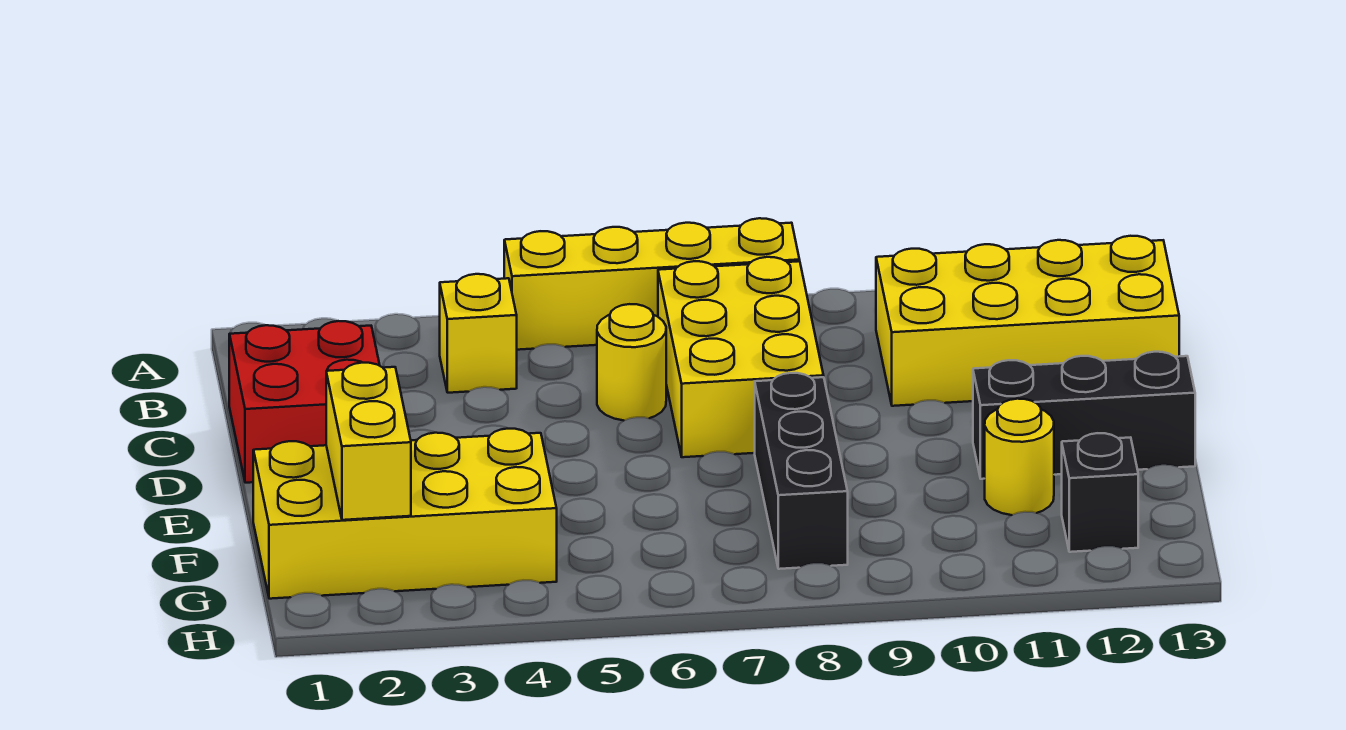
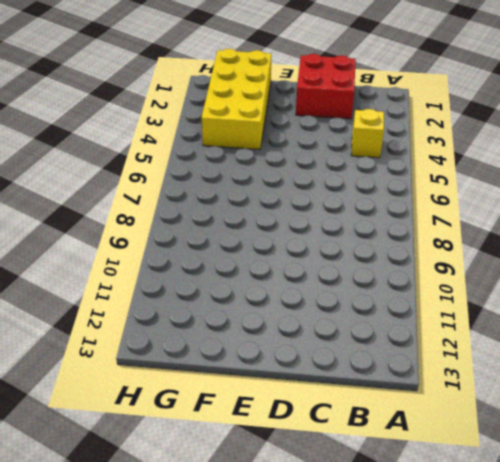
none -> yellow brick A5:A8 level 1
none -> yellow brick B7:D8 level 1
none -> yellow brick B10:C13 level 1

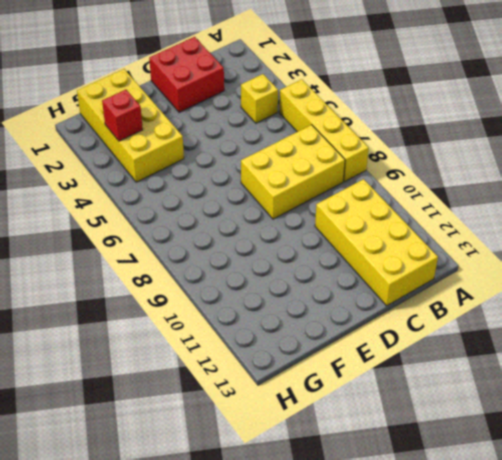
red brick G3 level 2 -> none
none -> yellow round brick C6 level 1
none -> black brick E8:G8 level 1
none -> black brick E11:E13 level 1

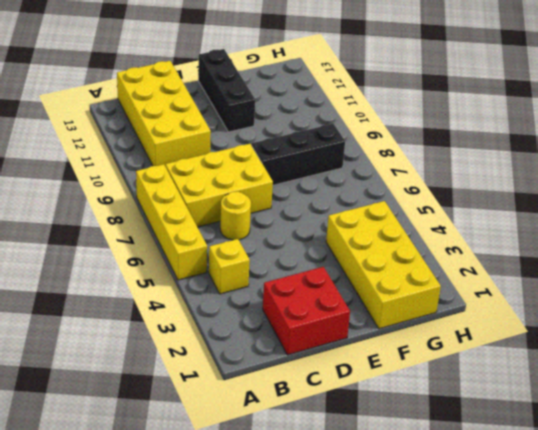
none -> yellow round brick F11 level 1
none -> black brick G12 level 1
none -> yellow brick F2:G2 level 2

